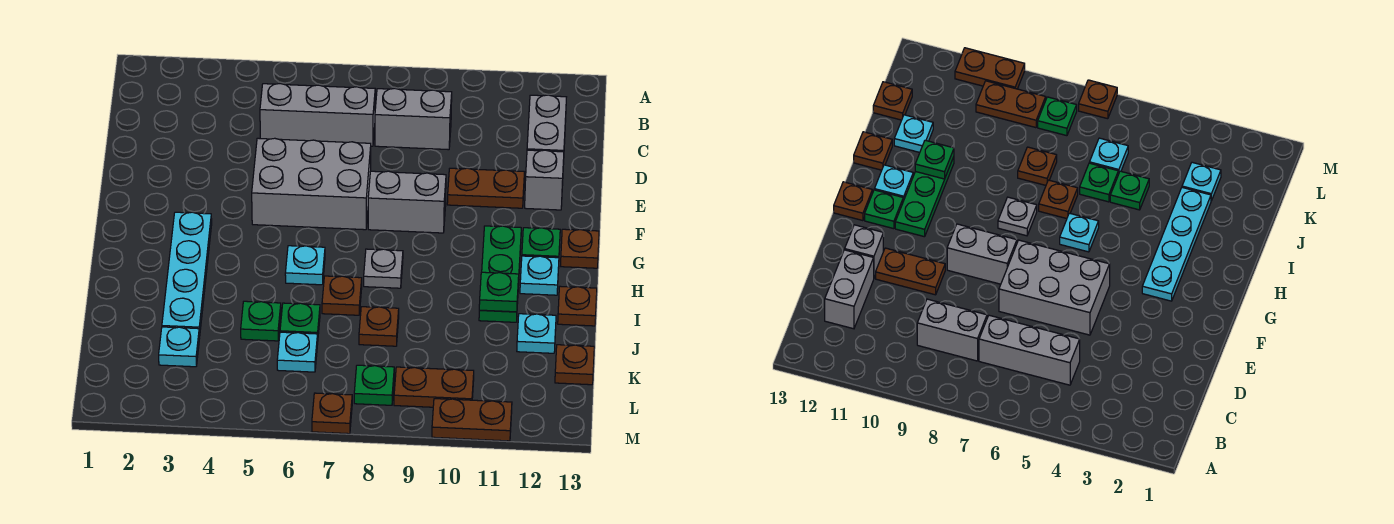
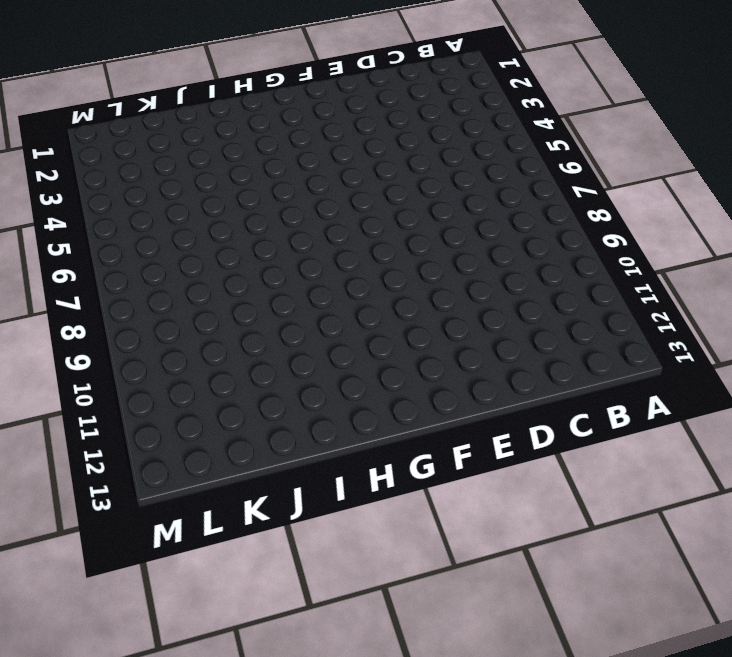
none -> grey brick C5:C7 level 1
none -> grey brick C8:C9 level 1
none -> grey brick C12:D12 level 1

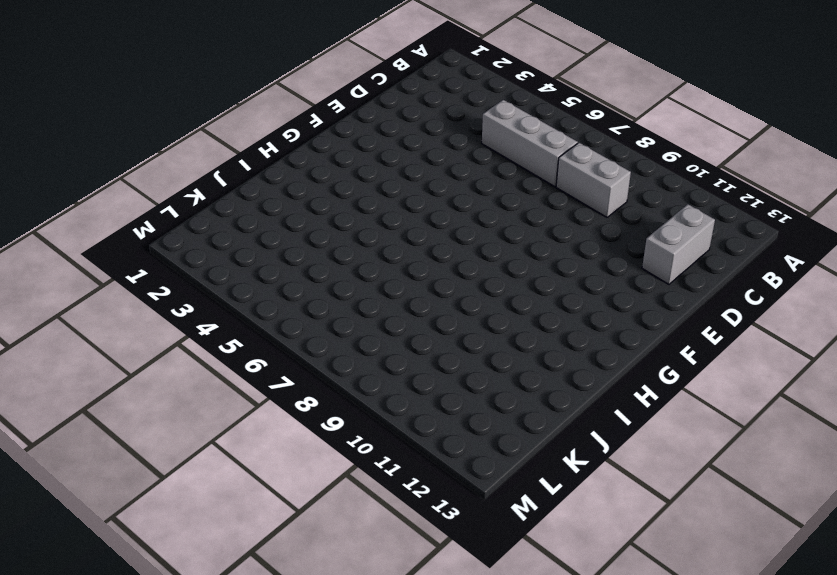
none -> grey brick E5:F7 level 1
none -> brown plate E10:E11 level 1
none -> grey brick E12 level 1

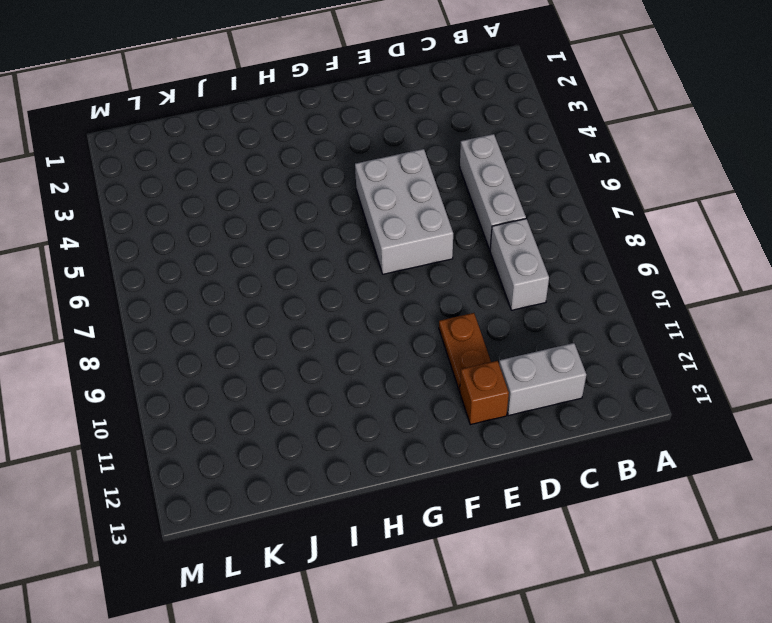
brown brick E12 level 1 -> grey brick E12 level 1
none -> grey brick F8:F9 level 1
none -> cyan plate G3:J3 level 1
none -> green plate G11:I11 level 1

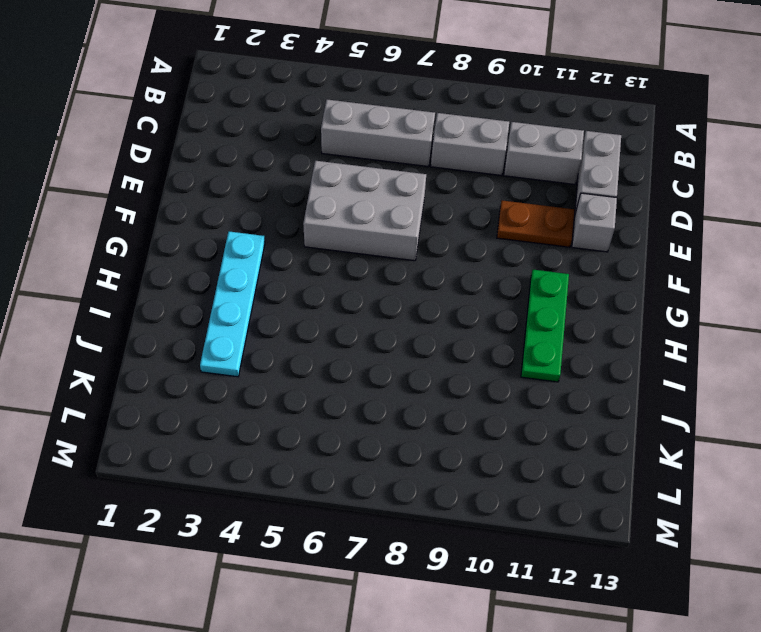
grey brick C10:C11 level 1 -> grey brick F8:F9 level 1
none -> green plate G12 level 1
none -> brown plate G13 level 1
none -> cyan plate H6 level 1

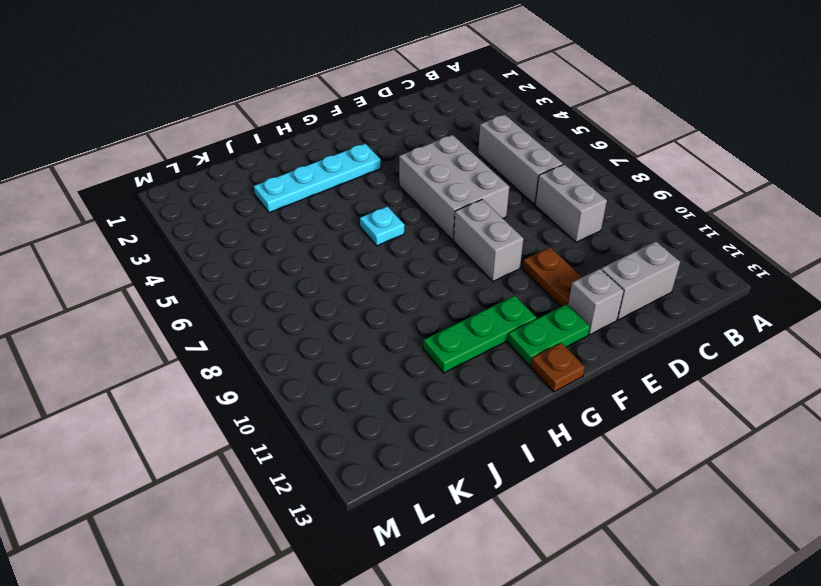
green plate F12:G12 level 1 -> green plate G12 level 1
none -> grey plate H8 level 1
none -> cyan plate H12 level 1
none -> brown plate I7 level 1

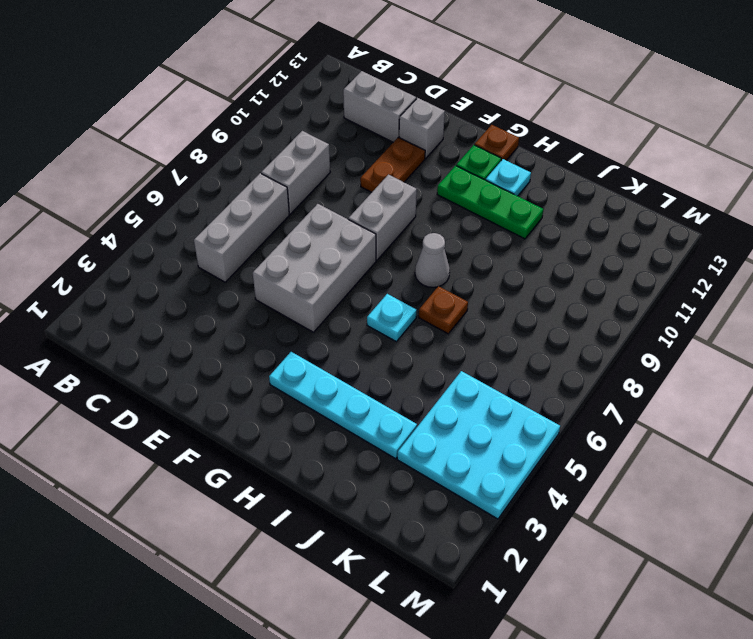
grey cone H8 level 1 -> grey plate H8 level 1
cyan plate K3:M5 level 1 -> cyan plate K3 level 1
none -> brown plate I13 level 1
none -> green plate J5 level 1
none -> green plate J6 level 1

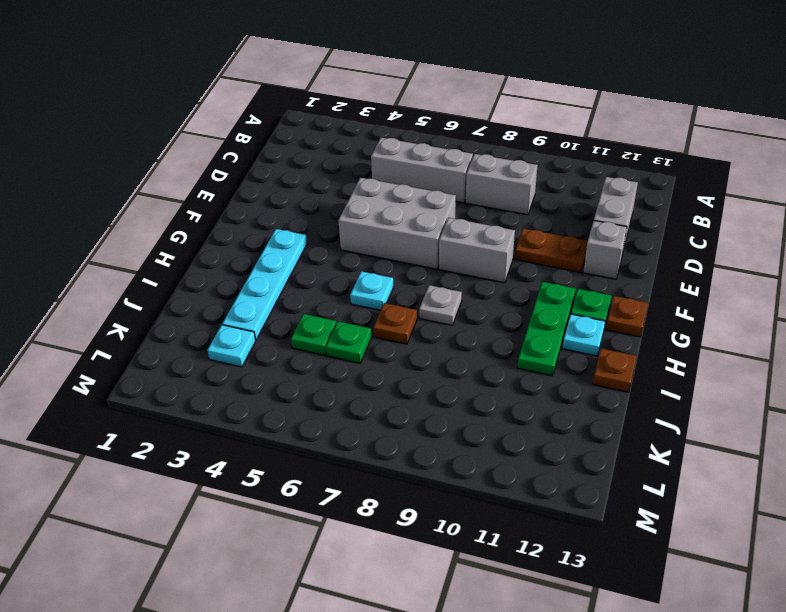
none -> brown plate J8 level 1
none -> cyan plate J12 level 1
none -> cyan plate K6 level 1

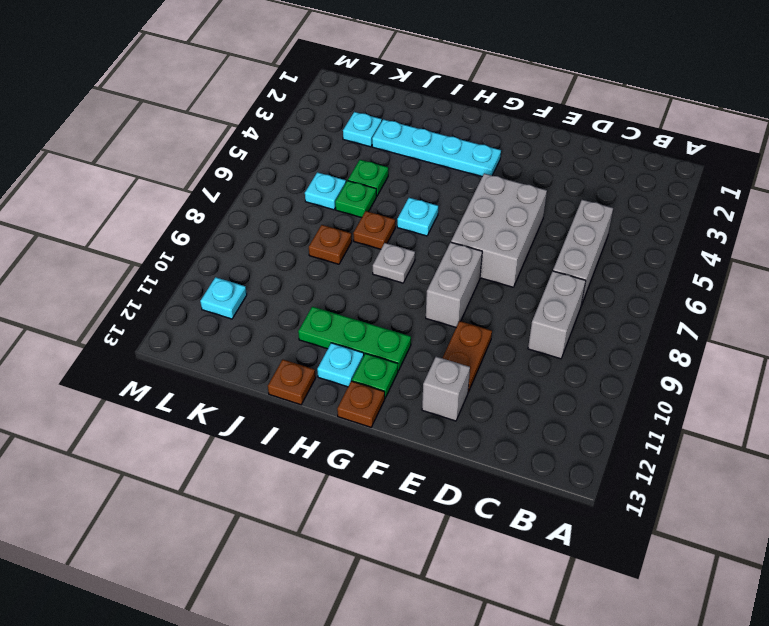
cyan plate L11 level 1 -> cyan plate J12 level 1
none -> grey brick C12:D12 level 1
none -> brown plate K13 level 1
none -> green plate L8 level 1

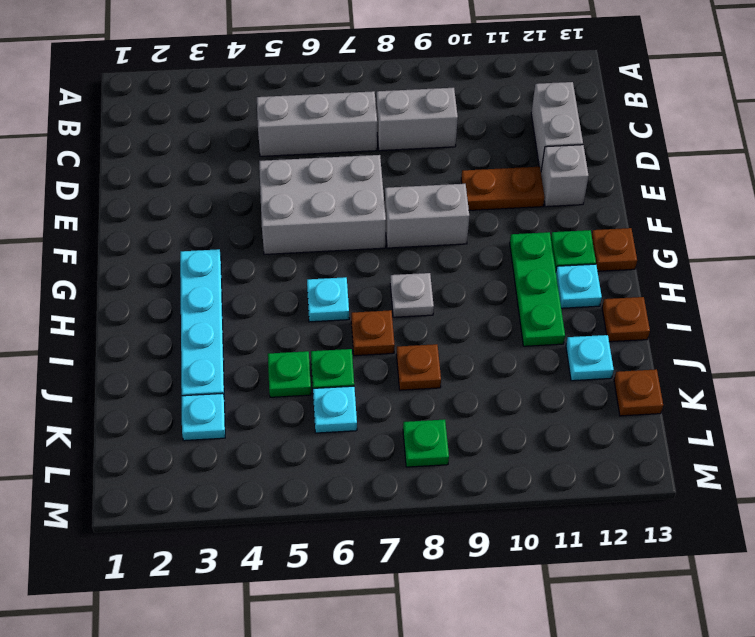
none -> brown plate L9:L10 level 1
none -> brown plate M7 level 1
none -> brown plate M10:M11 level 1

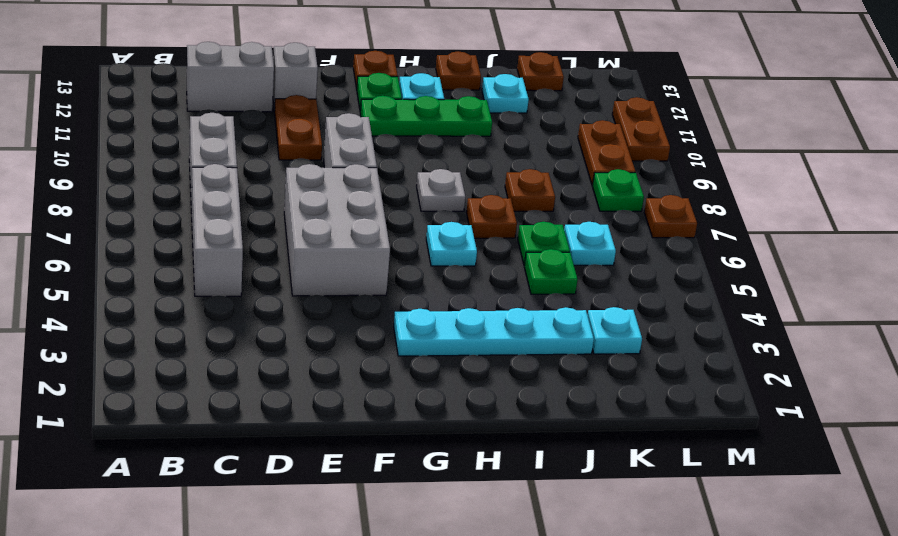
none -> green plate I11 level 2

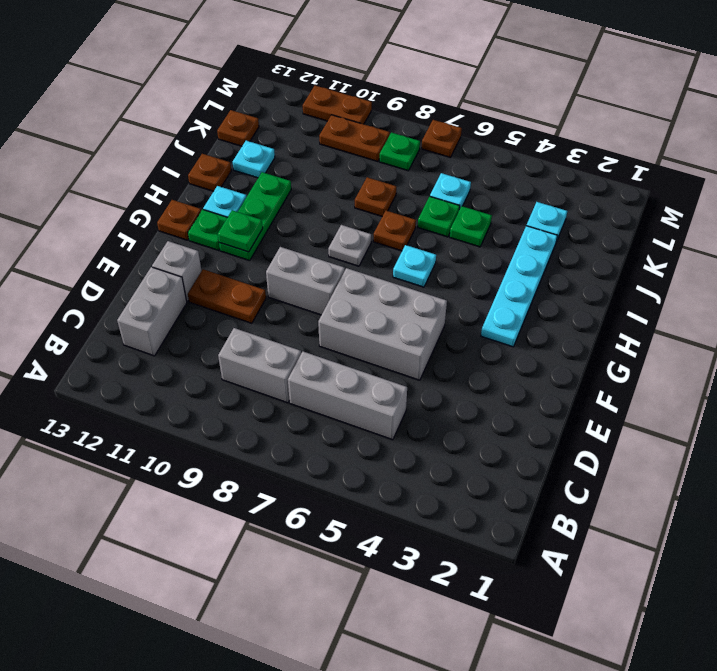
green plate G11 level 2 -> green plate I11 level 2

